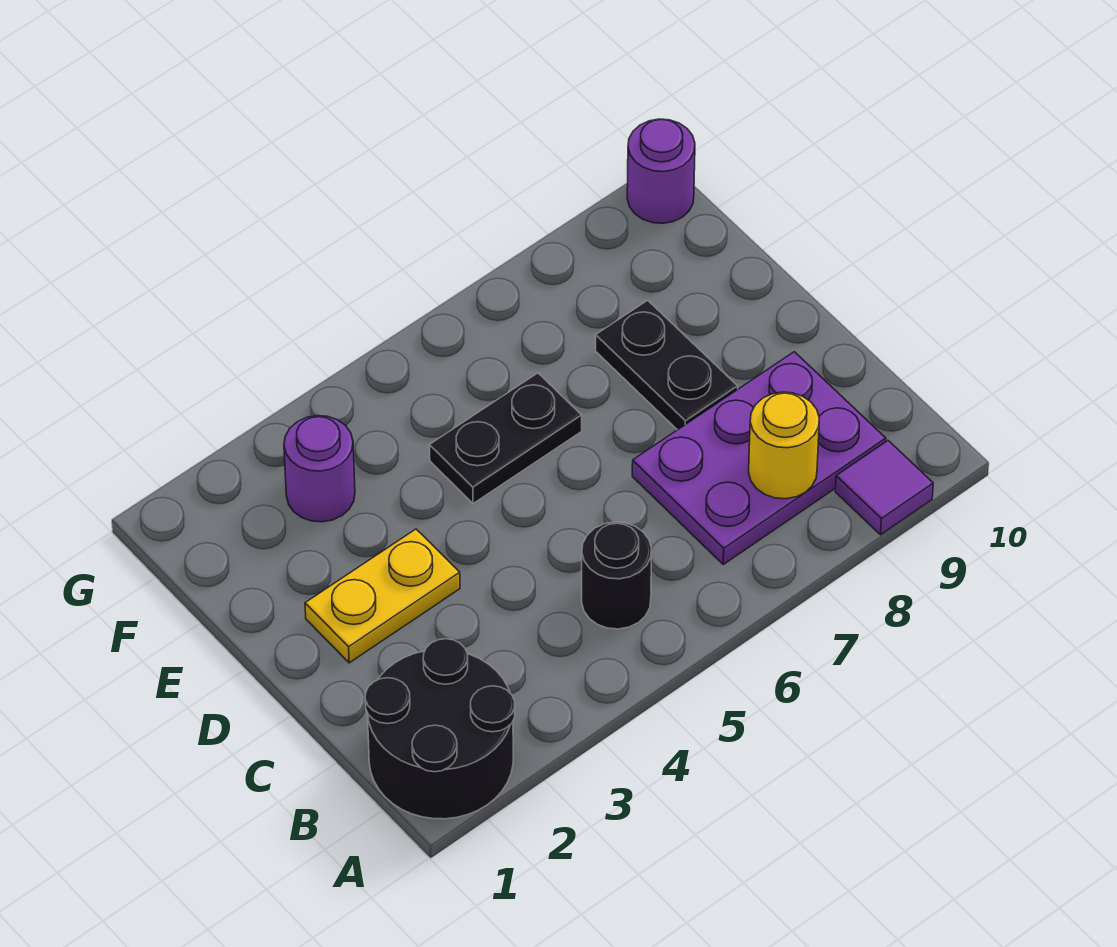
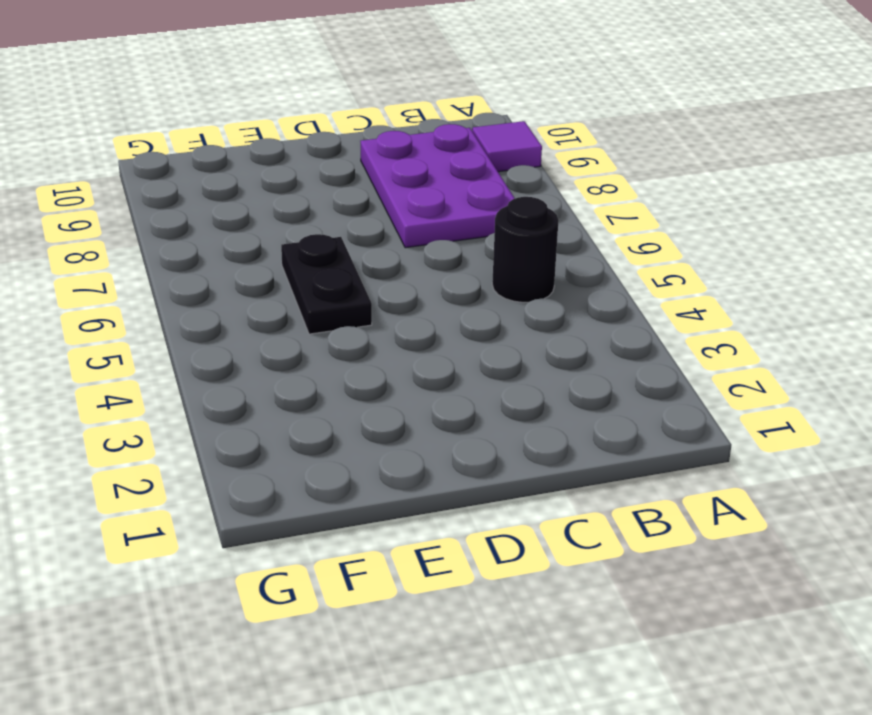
none -> black round brick A1:B2 level 1
none -> yellow plate D2:D3 level 1

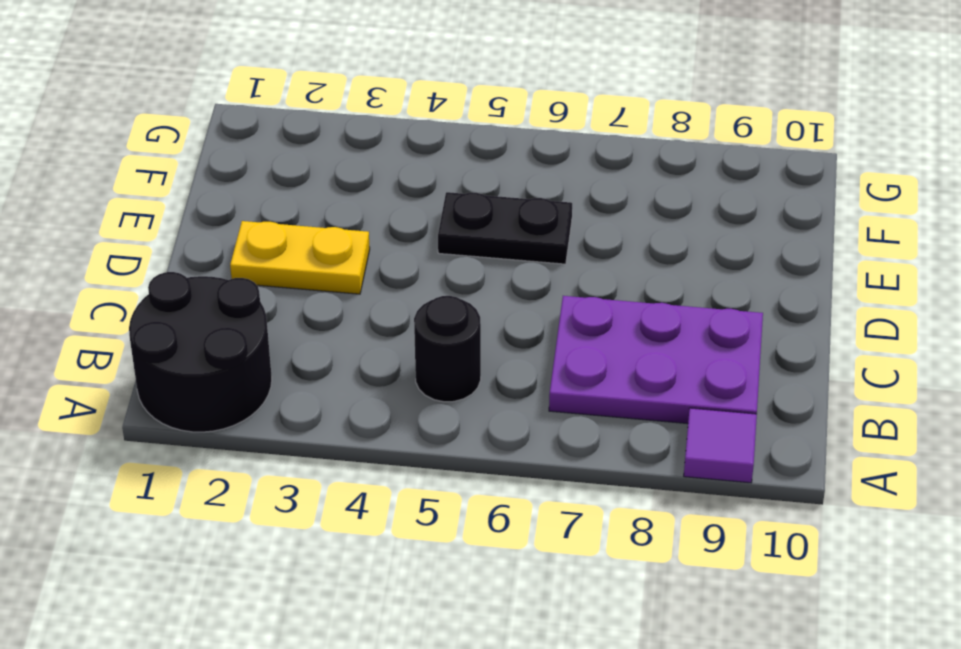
none -> black plate D8:E8 level 1
none -> purple round brick F3 level 1

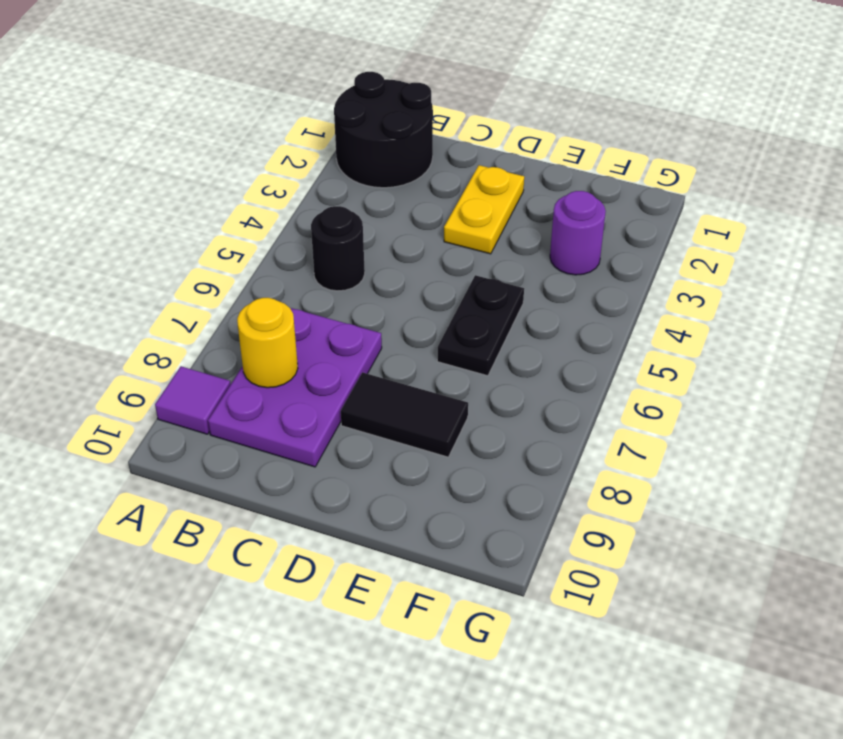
black tile D8:E8 level 1 -> black plate D8:E8 level 1
none -> purple round brick G10 level 1

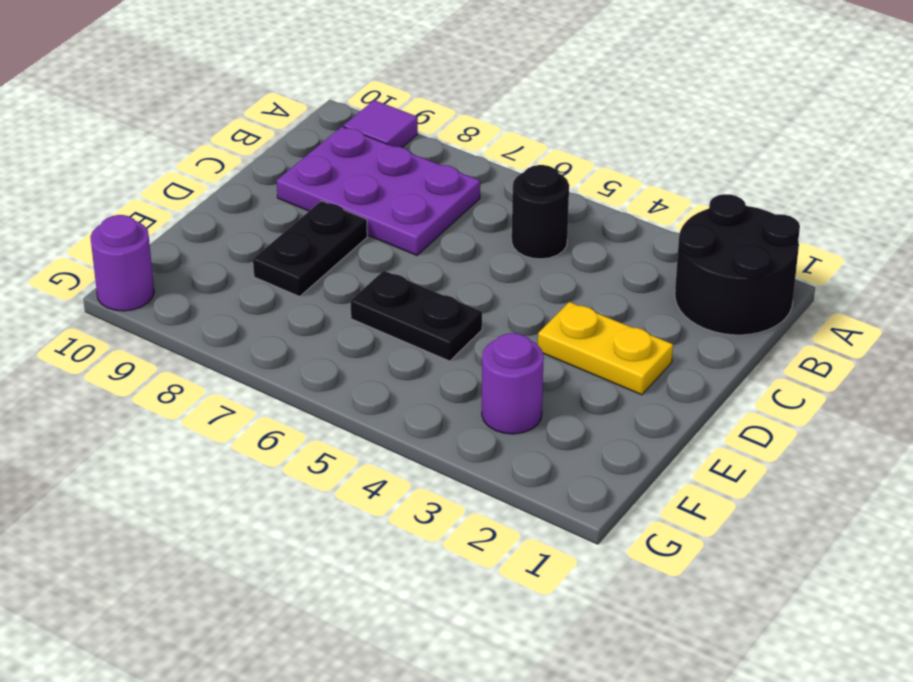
none -> yellow round brick B8 level 2

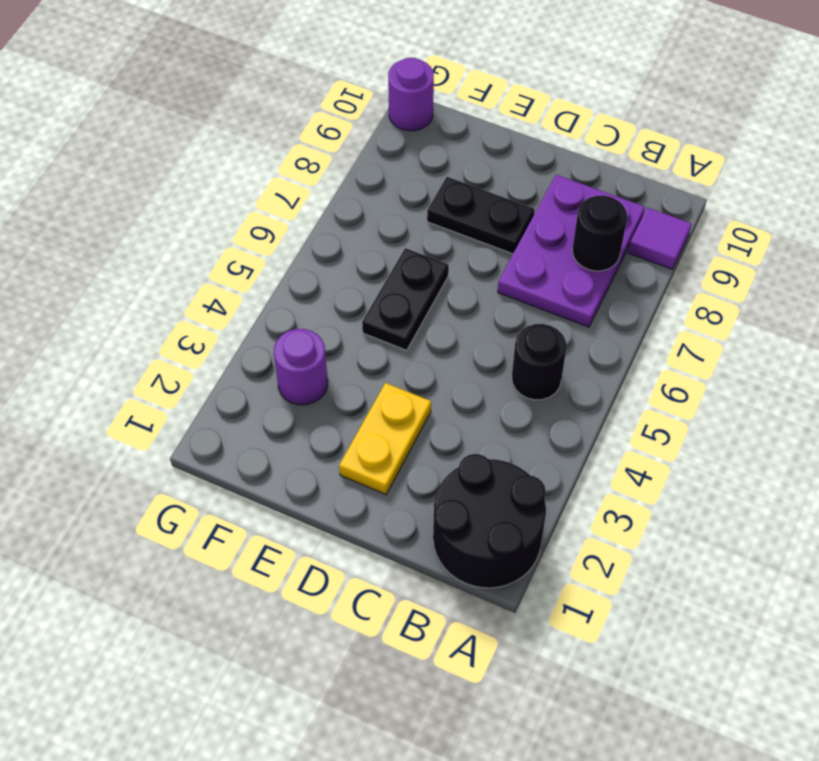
black round brick B8 level 2 -> yellow round brick B8 level 2

